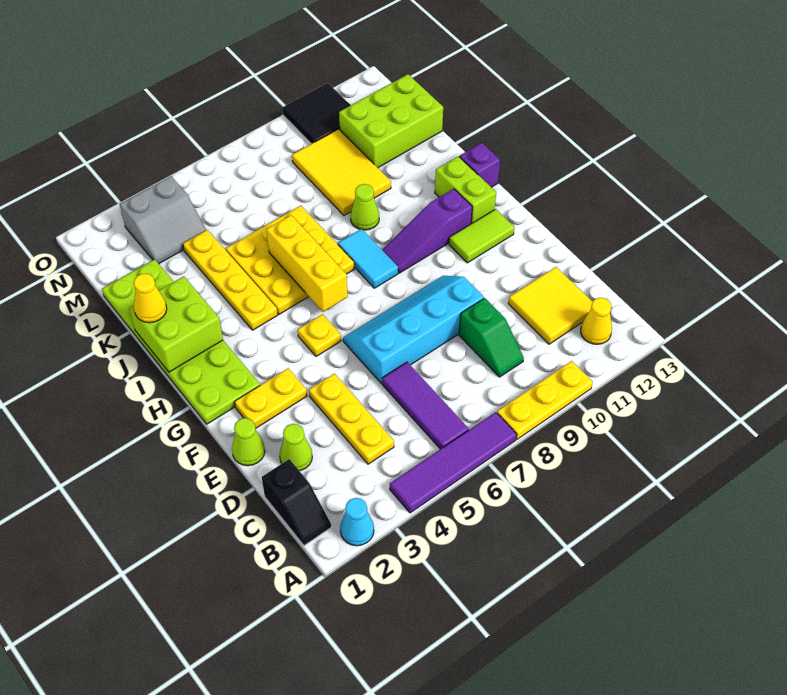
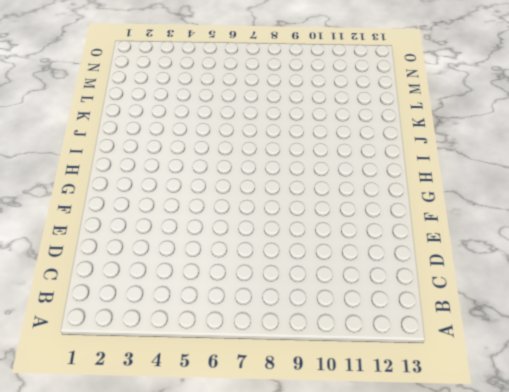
none -> cyan cone A2 level 1
none -> purple tile A4:A7 level 1
none -> yellow plate A8:A10 level 1
none -> black slope B1:C1 level 1 top C

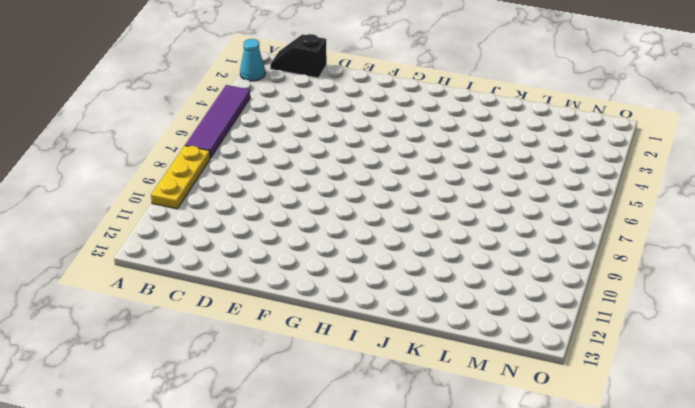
none -> purple tile B6:D6 level 1
none -> yellow cone B12 level 1
none -> yellow plate C4:E4 level 1
none -> green slope C9:D9 level 1 top D

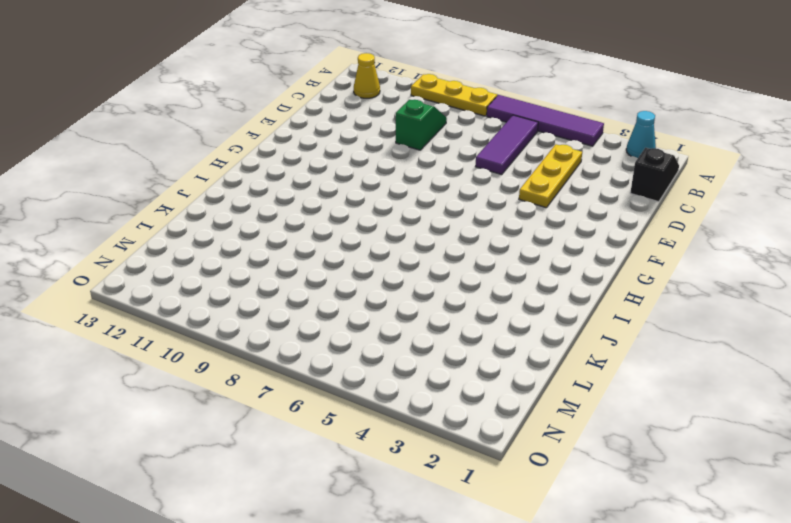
none -> yellow tile C11:D12 level 1
none -> lime cone D2 level 1
none -> lime cone E1 level 1
none -> cyan slope E6:F9 level 1 top E

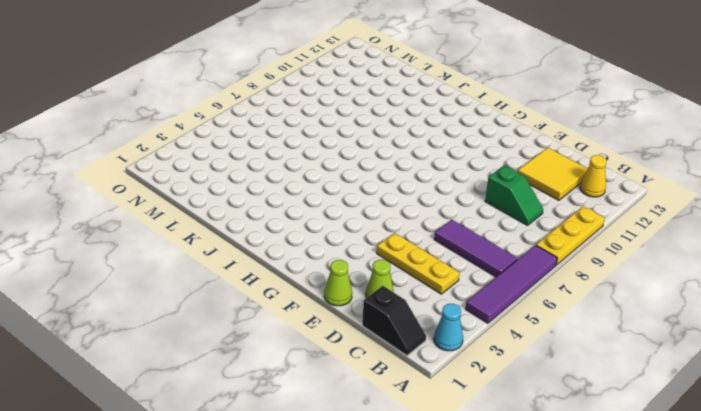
none -> cyan slope E6:F9 level 1 top E
none -> yellow plate F2:F3 level 1
none -> lime plate G1:L2 level 1
none -> yellow plate G5 level 1

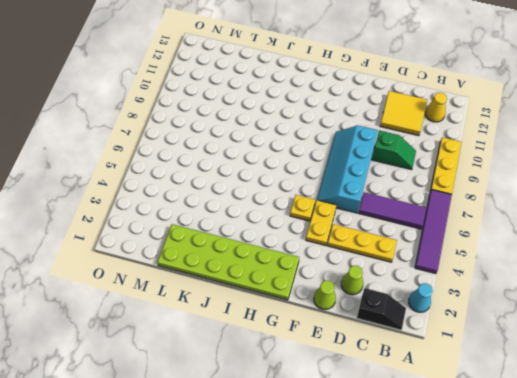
yellow plate F4:F5 level 1 -> yellow plate F2:F3 level 1
none -> lime tile G11:G12 level 1
none -> cyan tile H8:I8 level 1
none -> purple slope H9:H11 level 1 top 11
none -> lime brick H12:I12 level 1

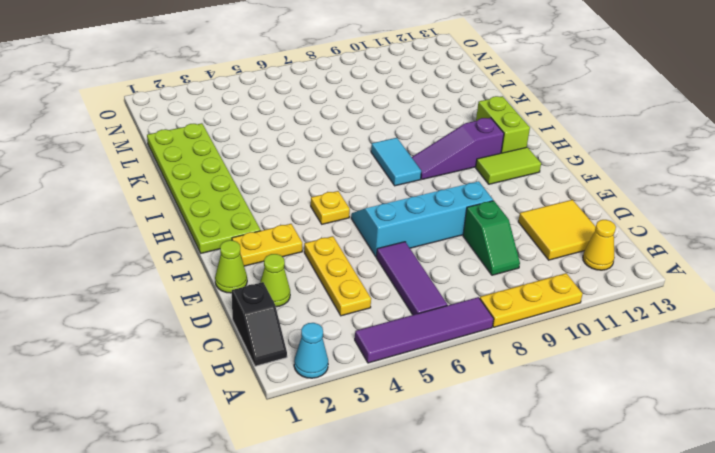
none -> yellow plate I4:L4 level 1
none -> yellow plate I5:K7 level 1
none -> purple brick I13 level 1
none -> lime cone J9 level 1

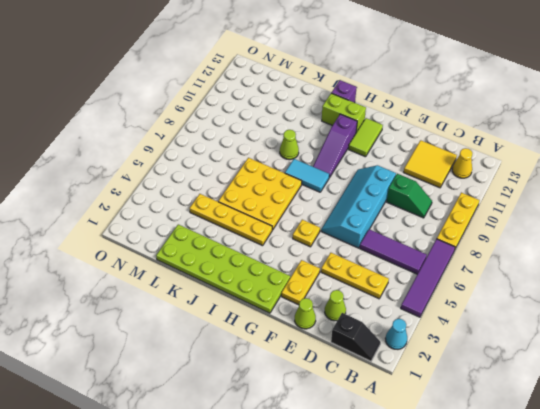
none -> yellow tile K9:M10 level 1
none -> lime brick L11:M13 level 1
none -> grey slope M3:N4 level 1 top N
none -> black tile N10:O11 level 1

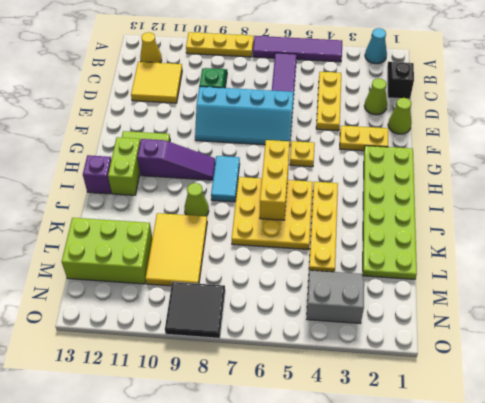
black tile N8:O9 level 1 -> black tile N10:O11 level 1
none -> lime brick I1:J2 level 2
none -> yellow cone J1 level 3

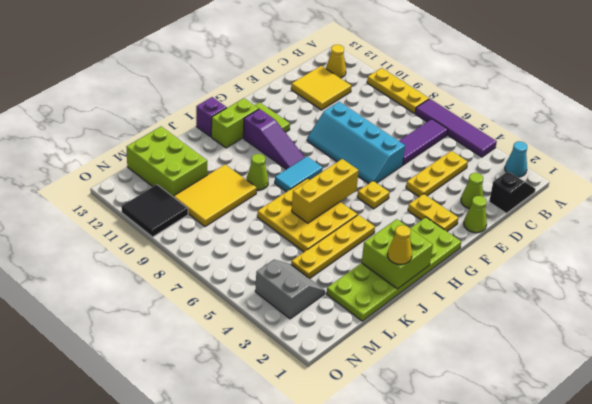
none -> green slope C9:D9 level 1 top D

